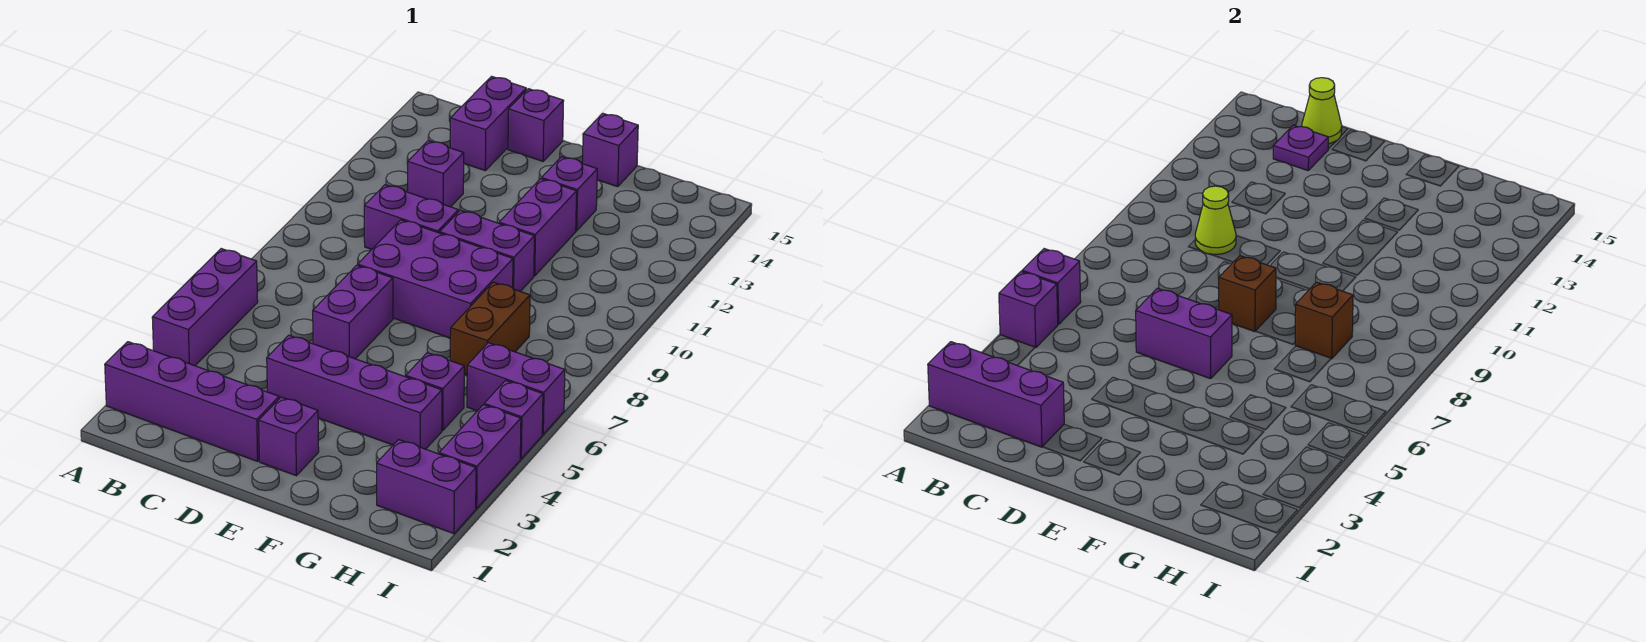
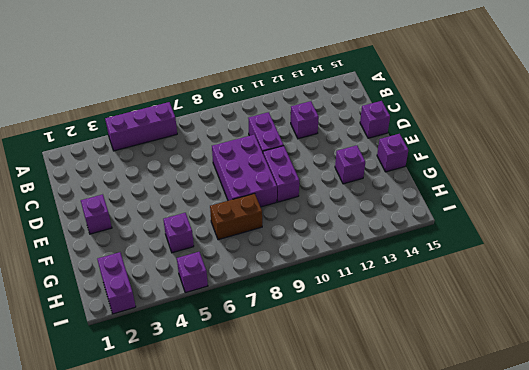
none -> purple brick A2:D2 level 1
none -> purple brick C14:C15 level 1
none -> purple brick D4:G4 level 1

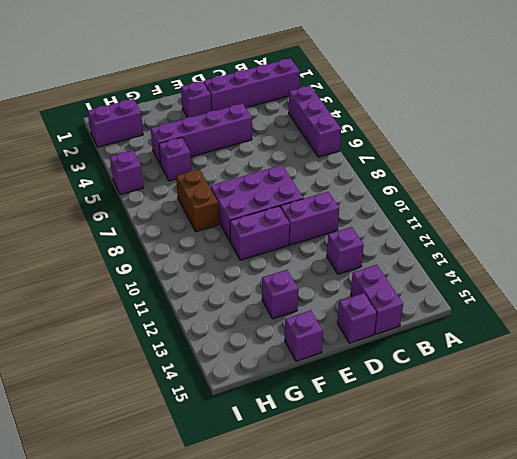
none -> purple brick D6:D7 level 1
none -> purple brick F11:F12 level 1
none -> purple brick H6:I6 level 1

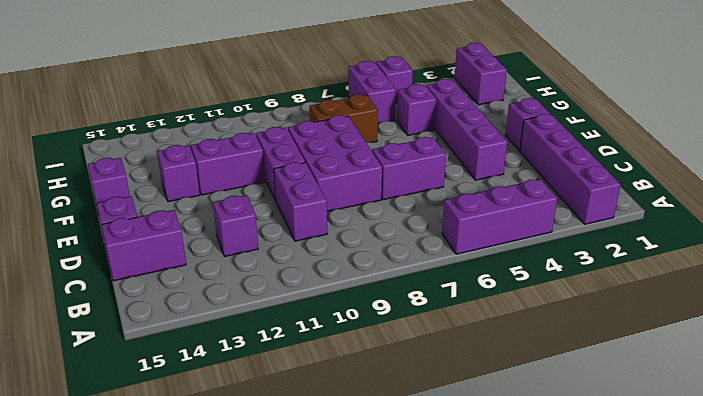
none -> purple brick I3:I4 level 1
none -> purple brick A2:C2 level 2
none -> purple brick A5 level 2

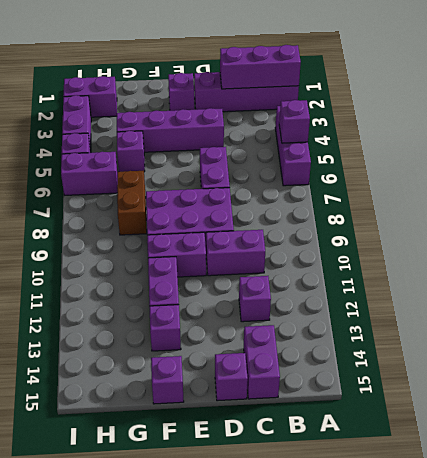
none -> purple brick A6 level 2
none -> lime cone C10 level 2
none -> purple plate C14 level 2

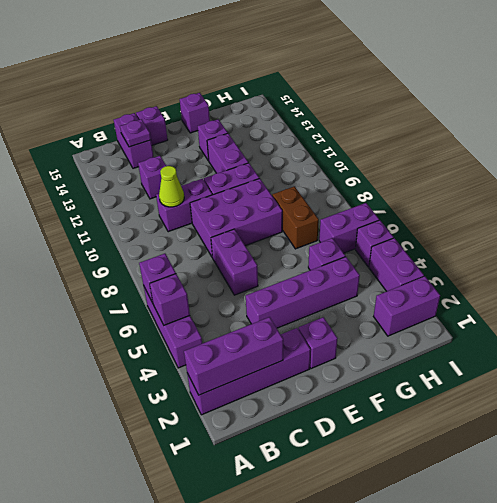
none -> lime cone C15 level 2
none -> purple brick D6:E6 level 2
none -> brown brick E8 level 2

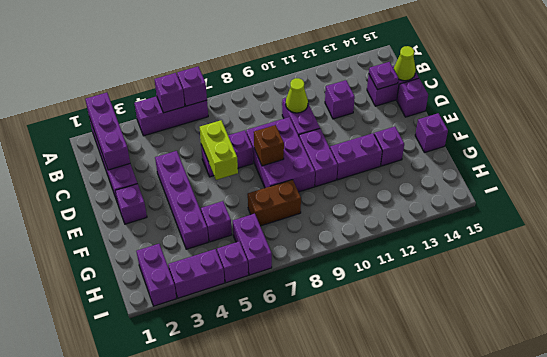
lime brick D6:E6 level 2 -> purple brick D6:E6 level 2
none -> brown brick G8 level 2

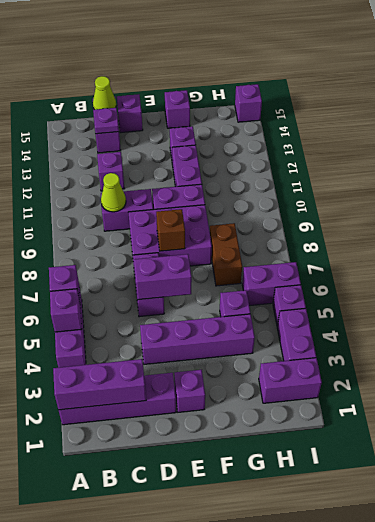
purple brick I15 level 1 -> none
none -> brown brick G8 level 2

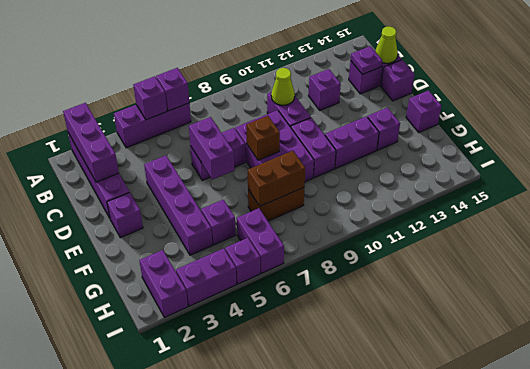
brown brick G7:G8 level 2 -> brown brick G8 level 2

